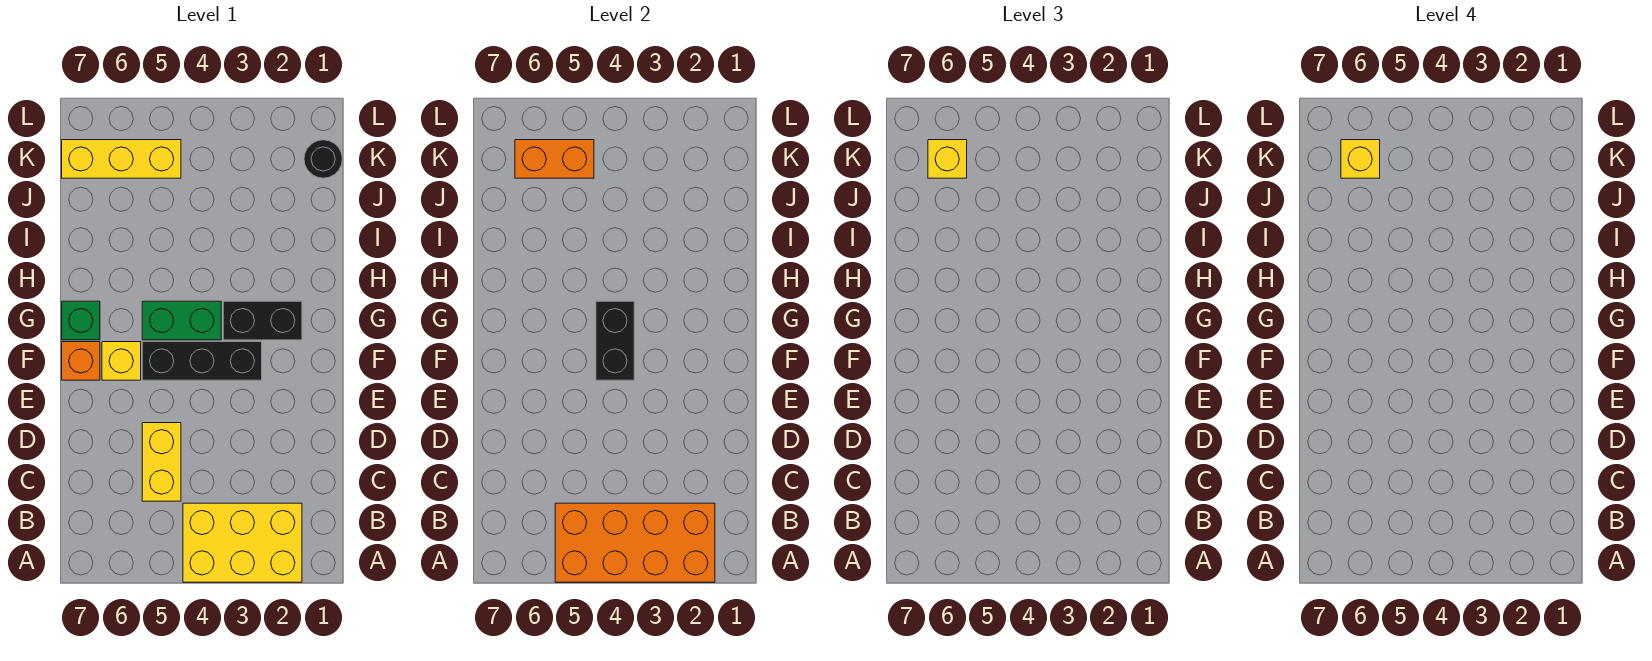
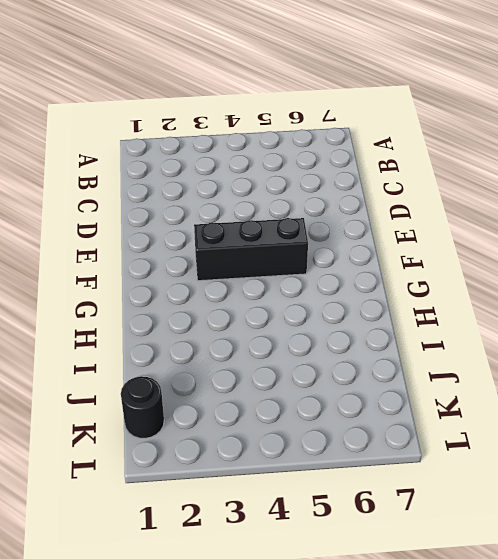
none -> yellow brick A2:B4 level 1
none -> yellow brick C5:D5 level 1
none -> yellow brick F6 level 1

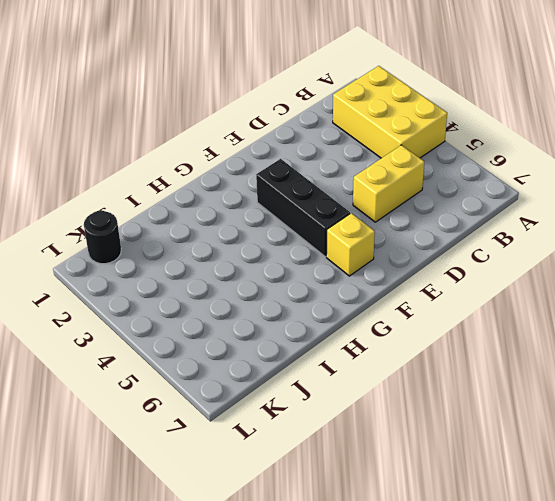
none -> orange brick F7 level 1
none -> black brick G2:G3 level 1
none -> green brick G4:G5 level 1

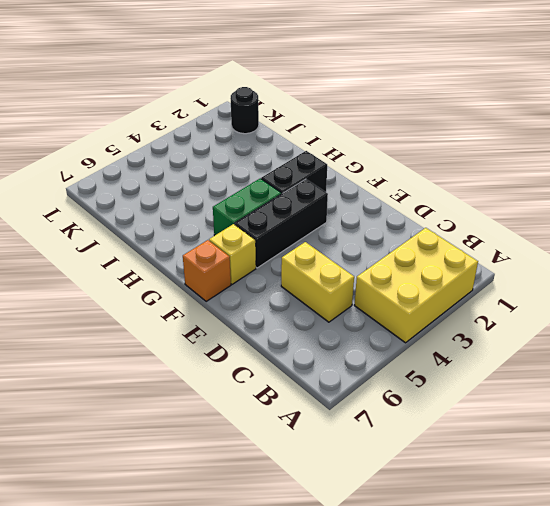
none -> green brick G7 level 1
none -> yellow brick K5:K7 level 1
none -> orange brick A2:B5 level 2

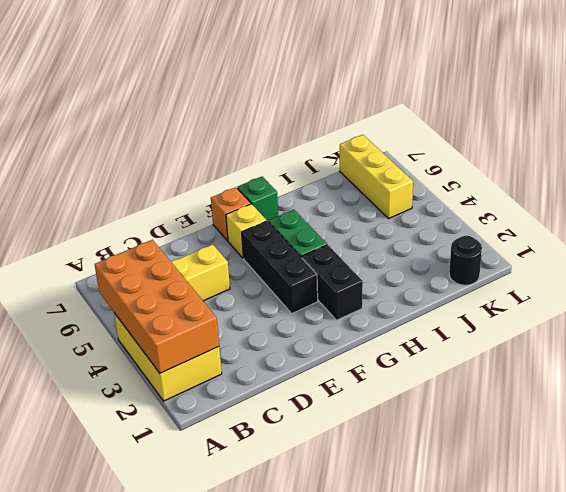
none -> black brick F4:G4 level 2
none -> orange brick K5:K6 level 2
none -> yellow brick K6 level 3

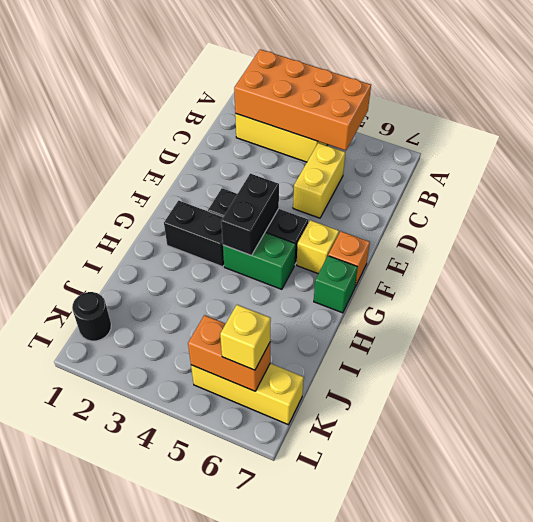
none -> yellow brick K6 level 4

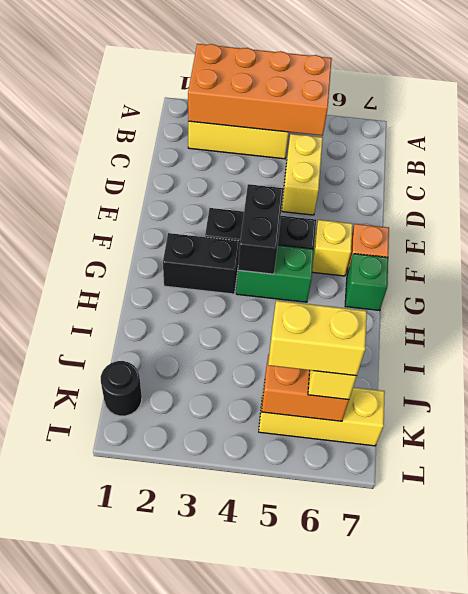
yellow brick K5:K6 level 4 -> yellow brick K6 level 4

